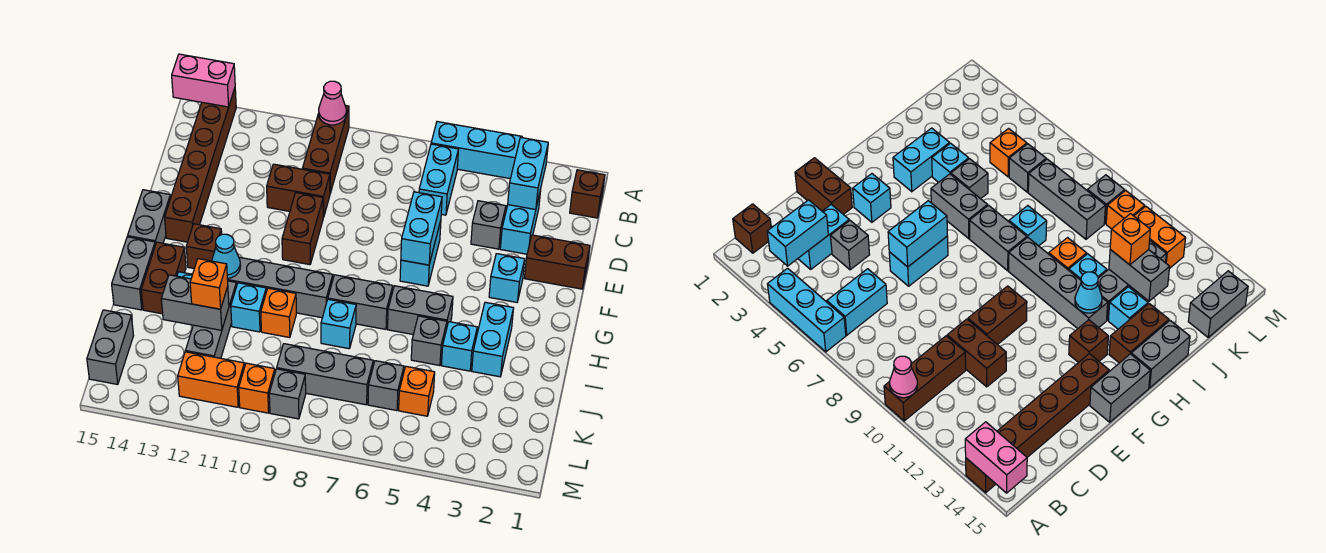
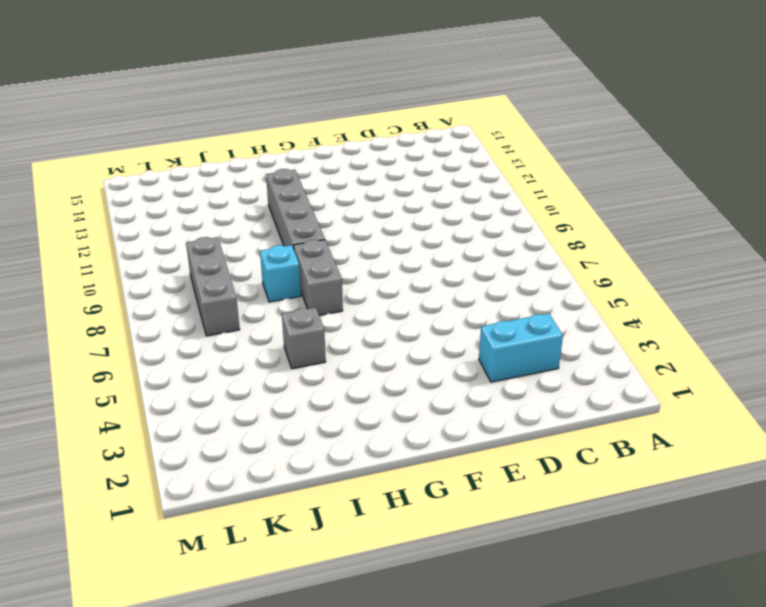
none -> cyan brick A4:A6 level 1
none -> brown brick A10:C10 level 1
none -> brown brick A14:F14 level 1
none -> brown brick B1 level 1

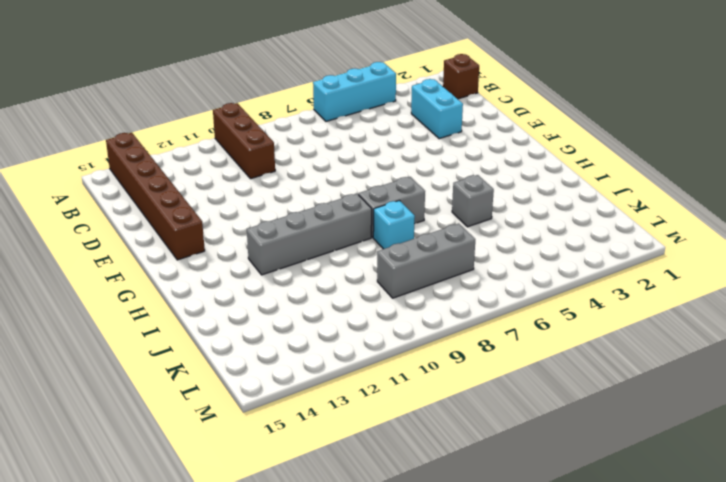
none -> cyan brick B6:C6 level 1
none -> grey brick D4 level 1
none -> brown brick D10:D11 level 1
none -> brown brick E1:E2 level 1

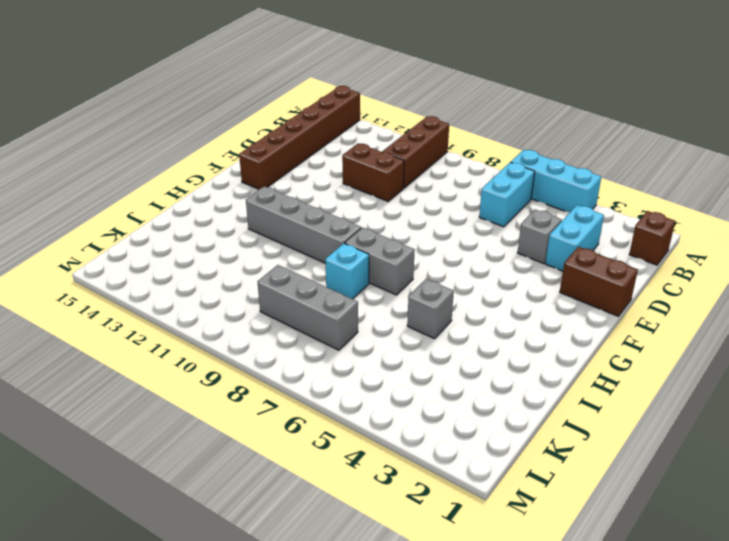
none -> cyan brick E6:F6 level 1
none -> brown brick E10:F10 level 1
none -> cyan brick F3 level 1
none -> grey brick F15:G15 level 1

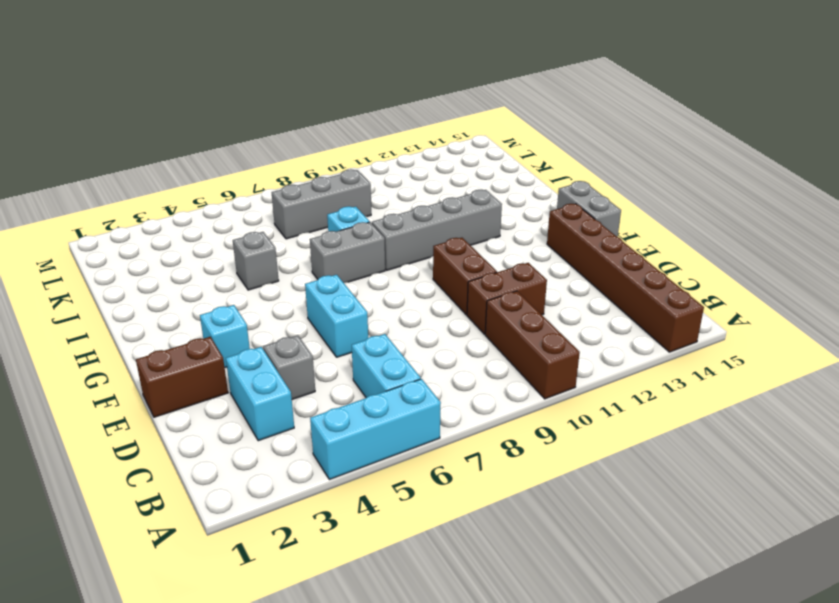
none -> brown brick B1 level 1
none -> brown brick G13 level 1
none -> cyan brick H3:I3 level 1
none -> grey brick H5:H6 level 1

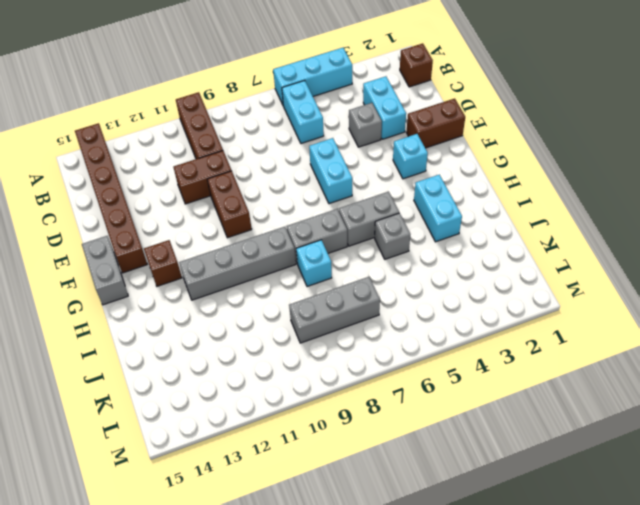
none -> brown brick H14:I14 level 1
none -> grey brick H15:I15 level 1
none -> cyan brick I4 level 1
none -> orange brick I10 level 1

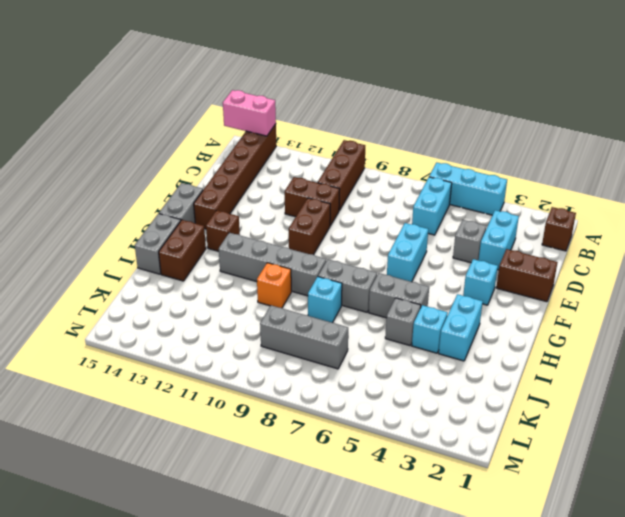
none -> cyan brick I11 level 1
none -> grey brick I12:K12 level 1
none -> cyan brick I13 level 1
none -> orange brick K5 level 1

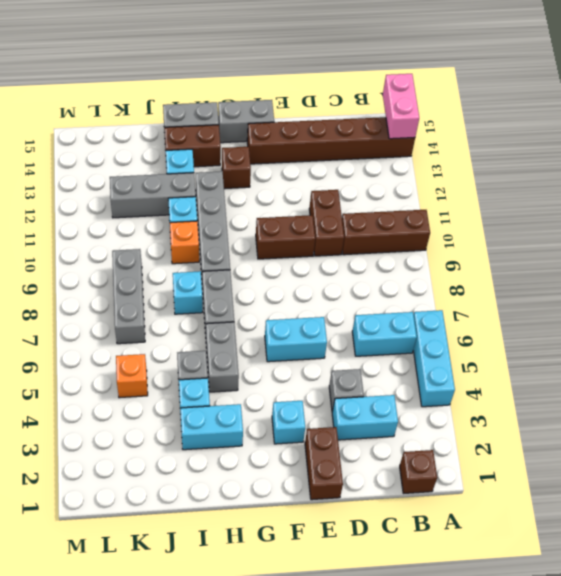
none -> grey brick K6 level 1
none -> grey brick K15:L15 level 1
none -> grey brick L9 level 1
none -> orange brick L10 level 1

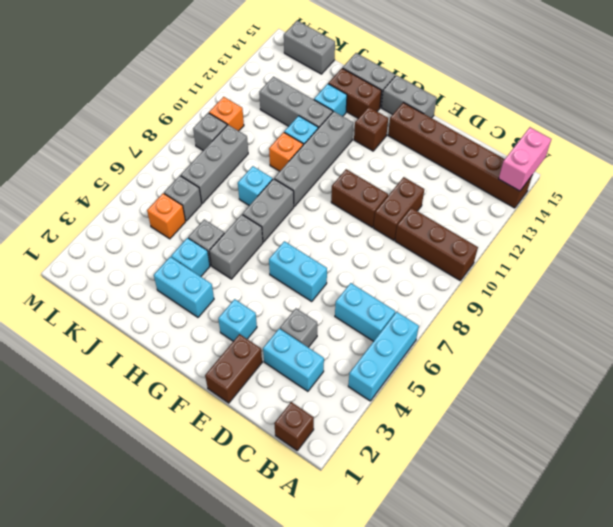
none -> orange brick L11:L12 level 1
none -> pink cone A10 level 2
none -> cyan brick B3:C3 level 2
none -> cyan brick E6:F6 level 2

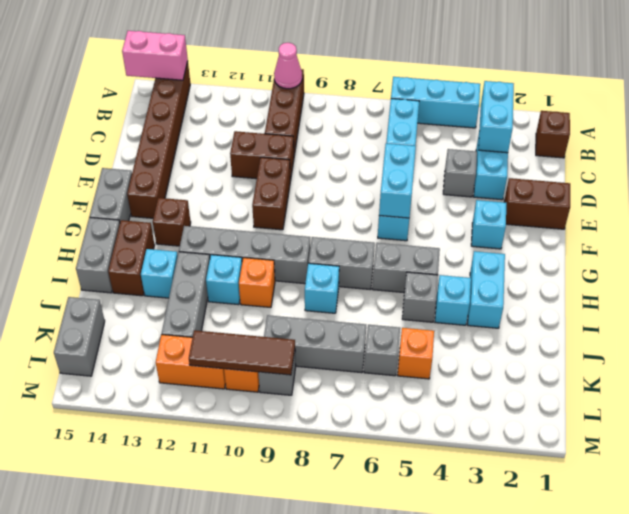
brown tile L9:L11 level 2 -> none
none -> cyan cone H12 level 2
none -> grey brick J12:J13 level 2
none -> orange brick J12 level 3

